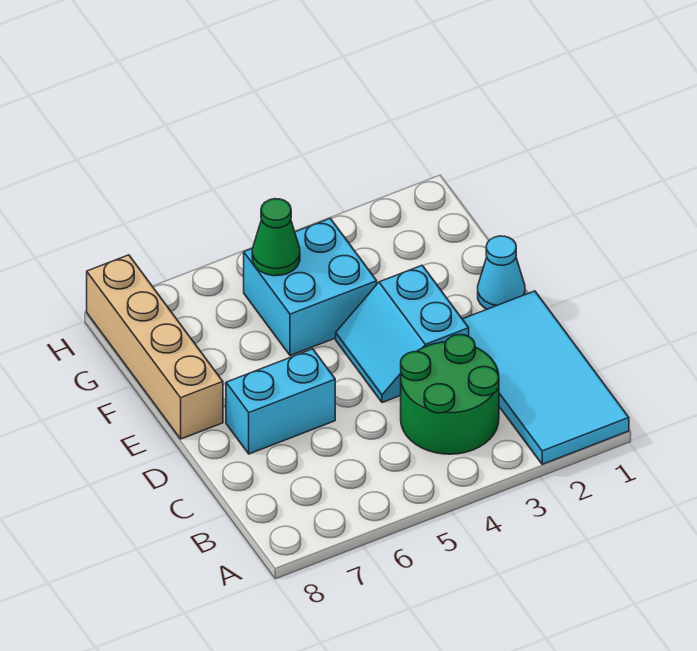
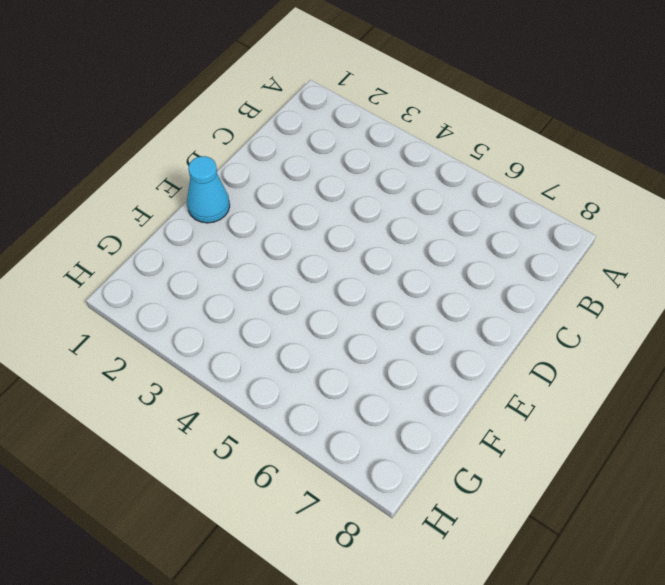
none -> cyan tile A1:D2 level 1
none -> green round brick B3:C4 level 1

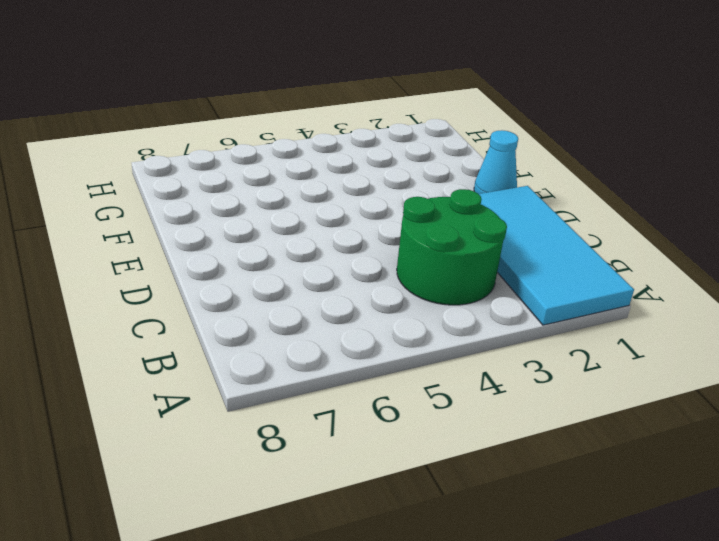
none -> cyan slope D3:E4 level 1 top 3
none -> cyan brick D6:D7 level 1

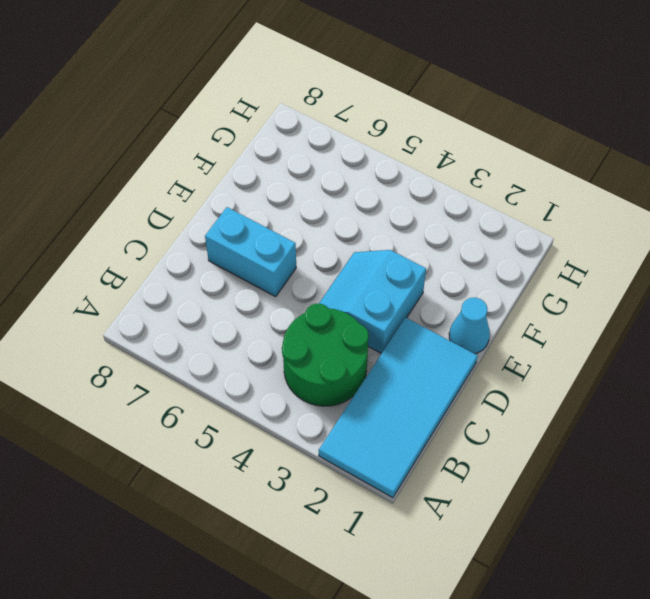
none -> tan brick E8:H8 level 1
none -> cyan brick F4:G5 level 1

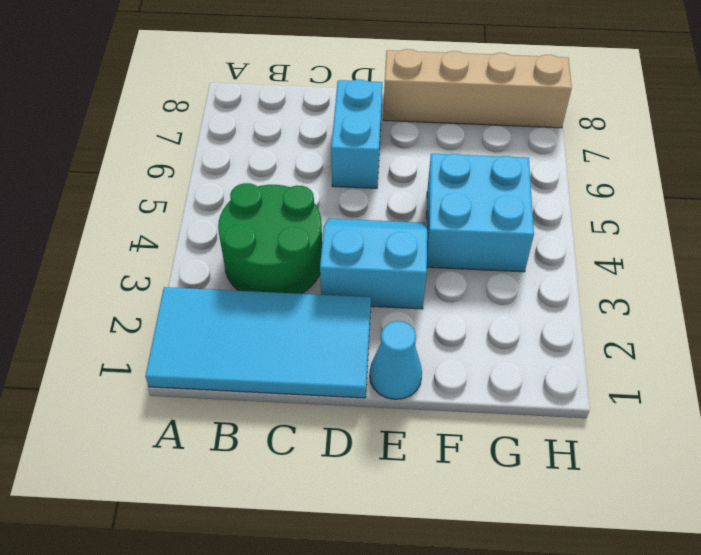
none -> green cone G5 level 2

